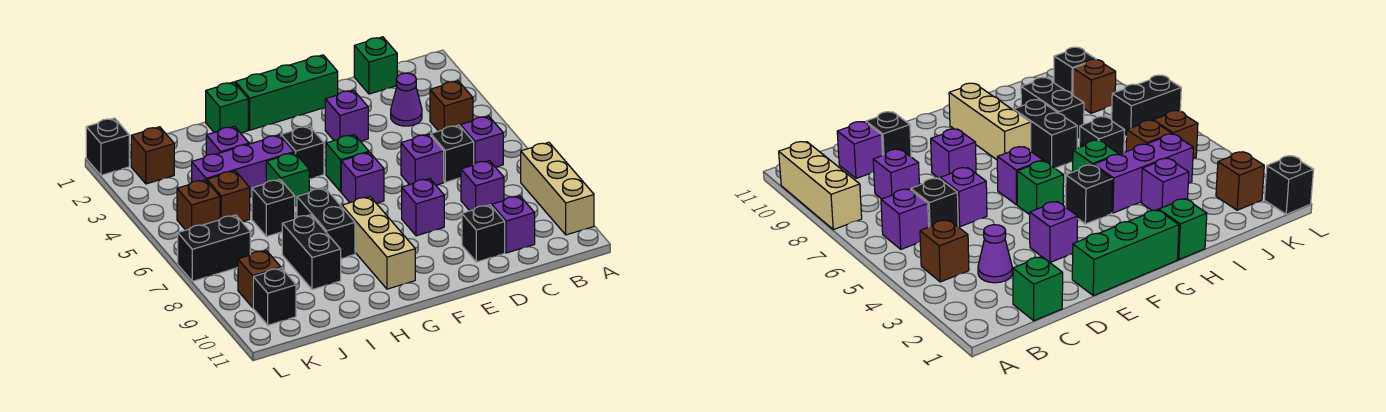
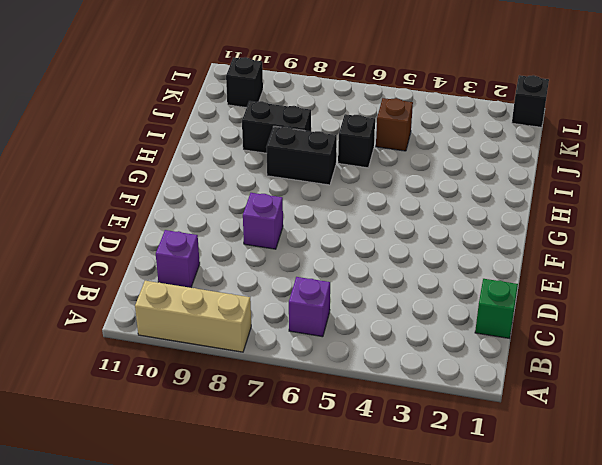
none -> brown brick B4 level 1
none -> purple cone C3 level 1
none -> black brick C6 level 1
none -> purple brick C8 level 1

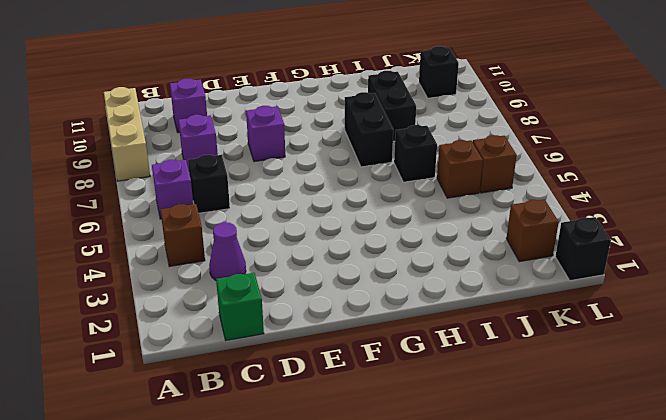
none -> purple brick D6 level 1
none -> black brick D10 level 1
none -> green brick E1:G1 level 1
none -> purple brick E3 level 1

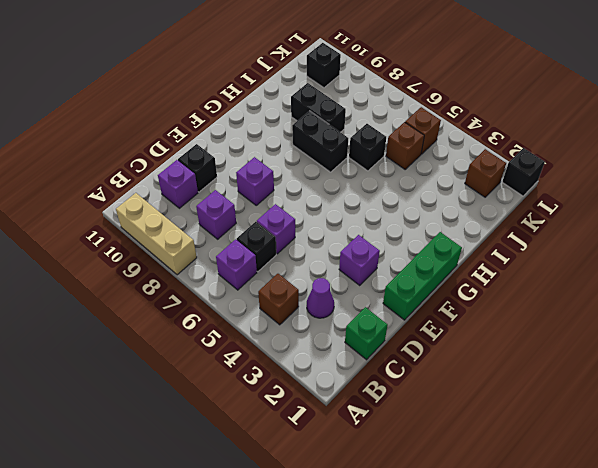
none -> green brick F5 level 1
none -> purple brick F6 level 1
none -> black brick G4 level 1
none -> tan brick G8:G10 level 1

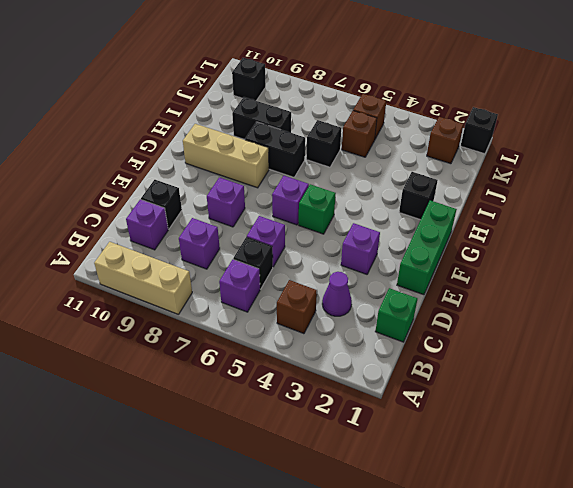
black brick H2 level 1 -> black brick G4 level 1
none -> green brick H1 level 1
none -> purple brick H4:J4 level 1
none -> green brick H5 level 1
none -> purple brick I3 level 1

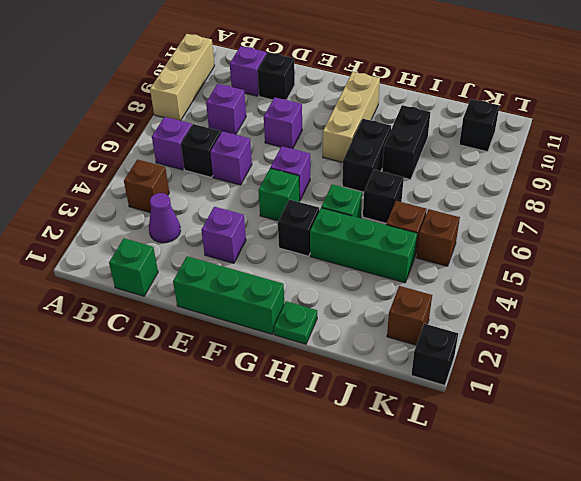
green plate H1 level 1 -> green brick H1 level 1
green brick H4:J4 level 1 -> purple brick H4:J4 level 1
none -> purple brick I3 level 1
none -> black brick K7:L7 level 1
none -> brown brick K9 level 1

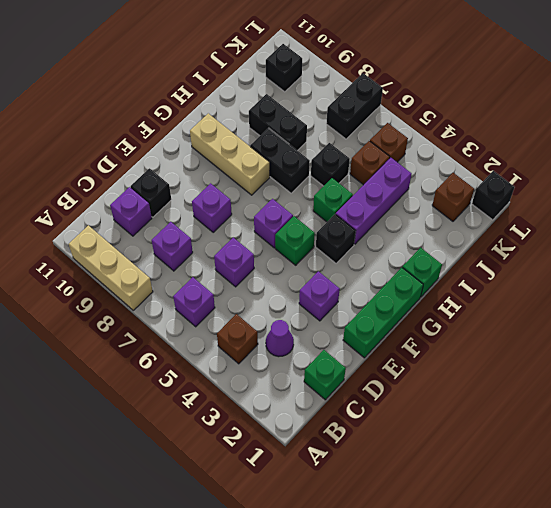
none -> black brick C6 level 1
none -> purple brick I3 level 1
none -> brown brick K9 level 1

